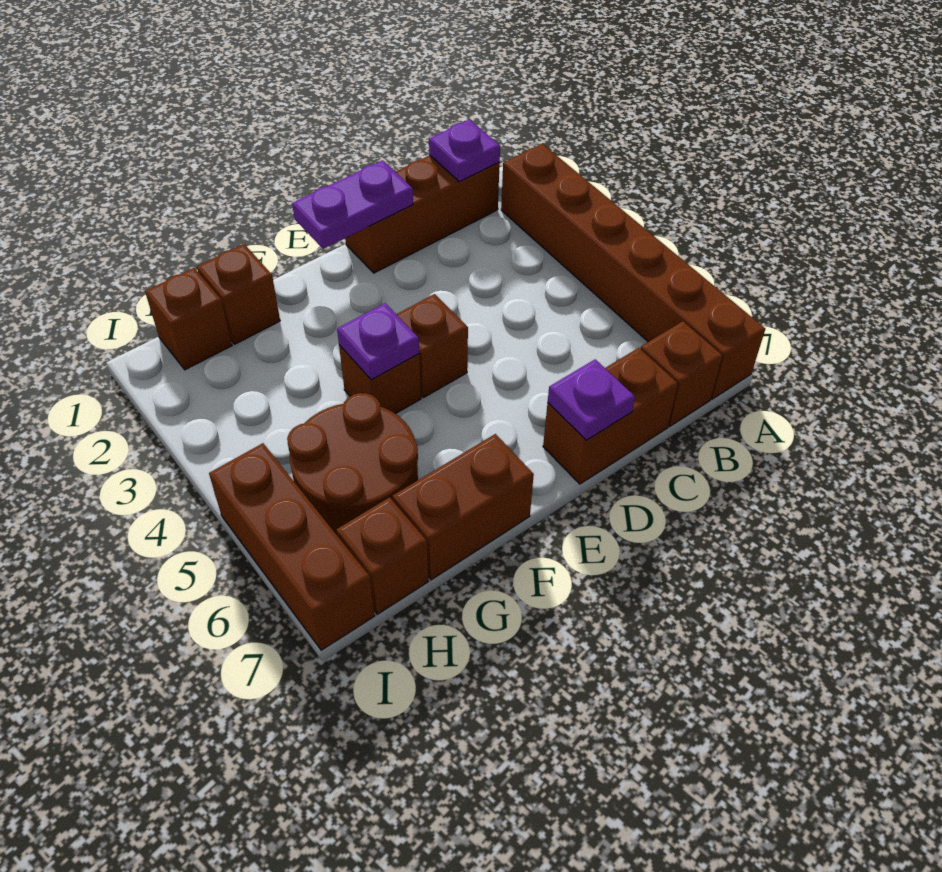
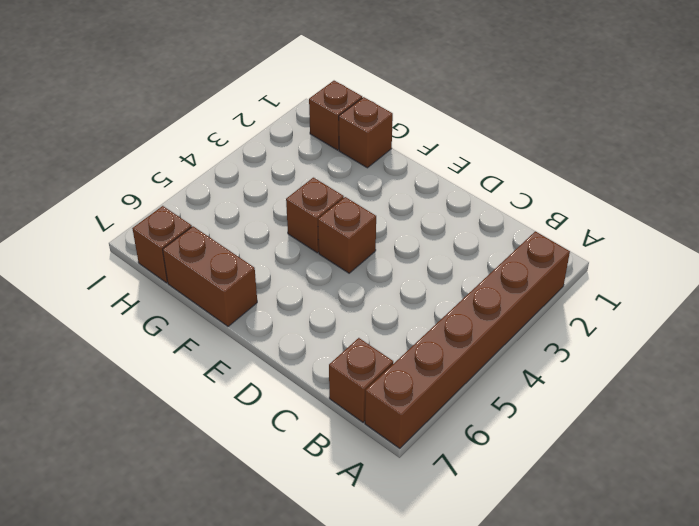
none -> brown brick B1:D1 level 1
none -> brown brick C7:D7 level 1
none -> brown round brick G5:H6 level 1

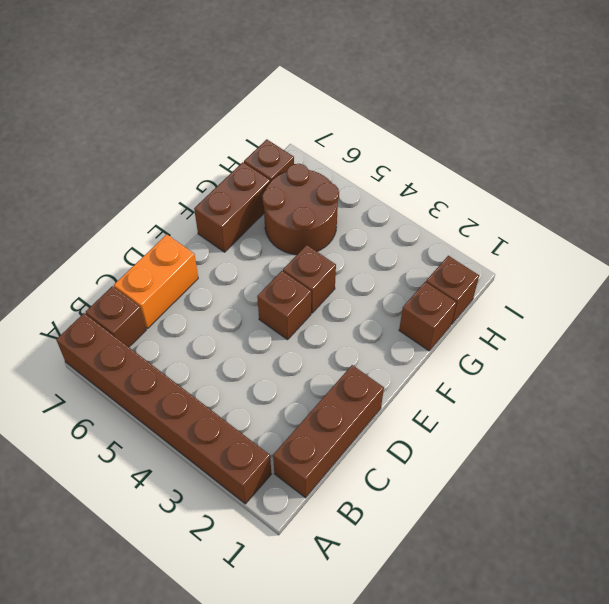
orange brick C7:D7 level 1 -> brown brick C7:D7 level 1
none -> brown brick I5:I7 level 1
none -> purple plate B1 level 2
none -> purple plate D1:E1 level 2

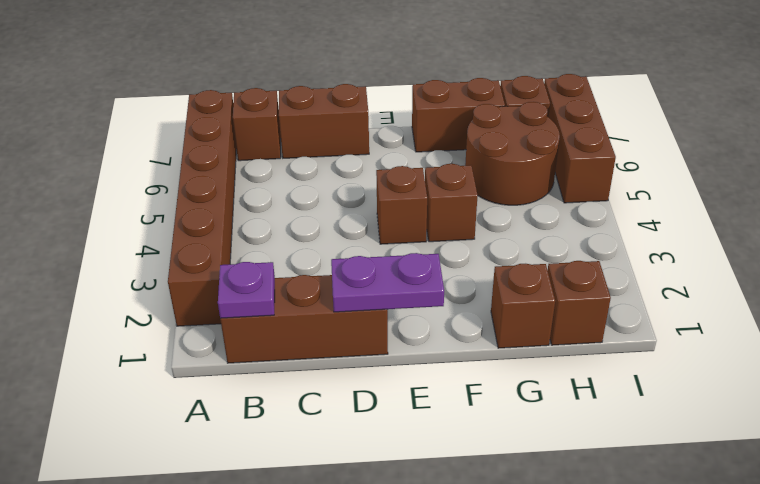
none -> purple plate D7 level 2
none -> purple plate F4 level 2

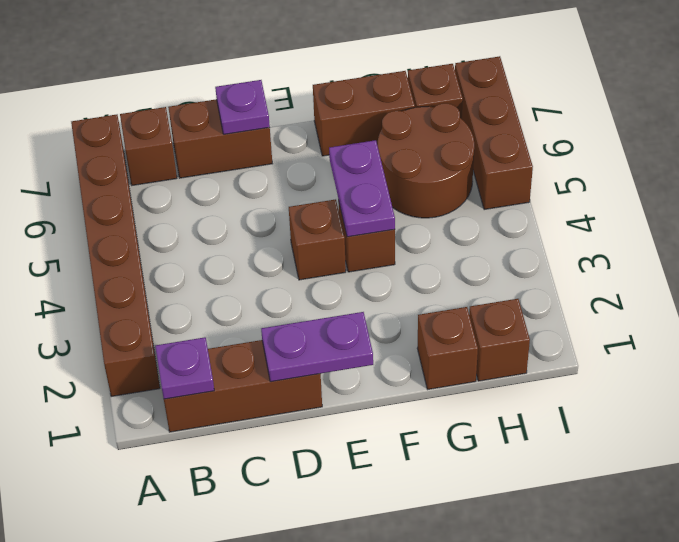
purple plate F4:F5 level 2 -> purple plate F4 level 2

